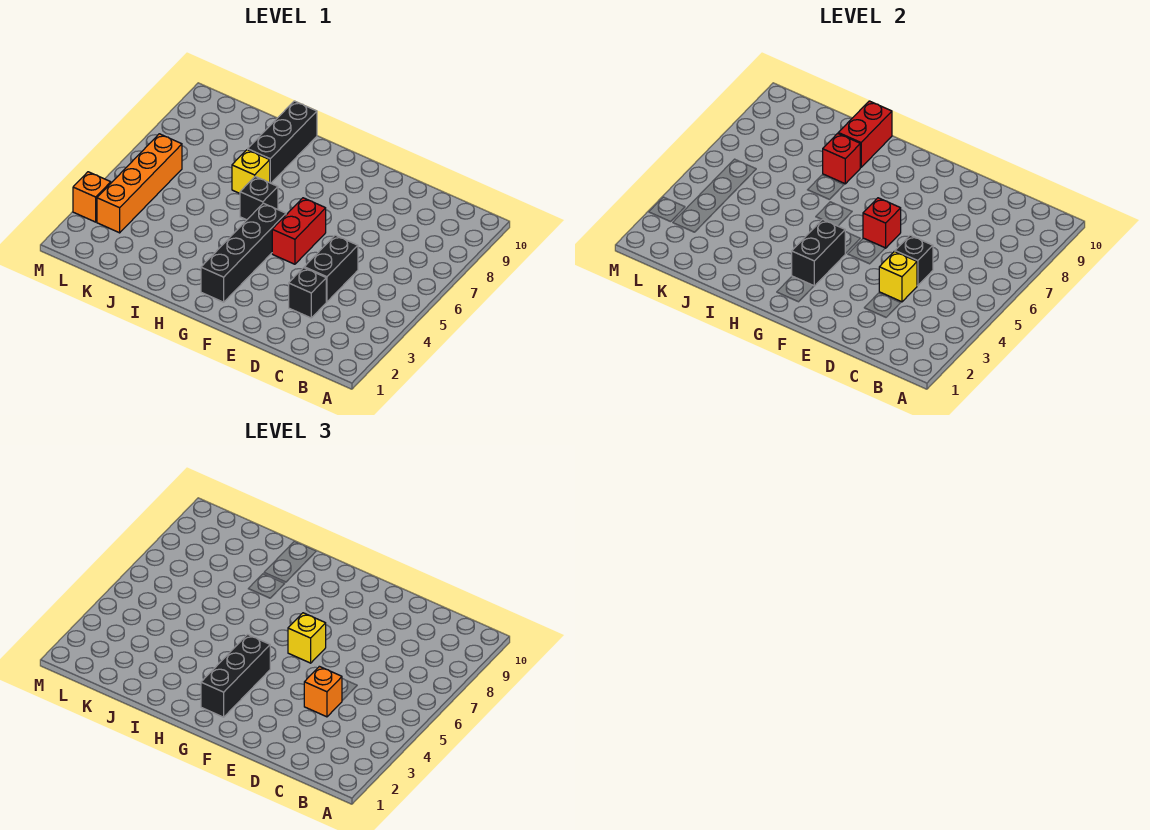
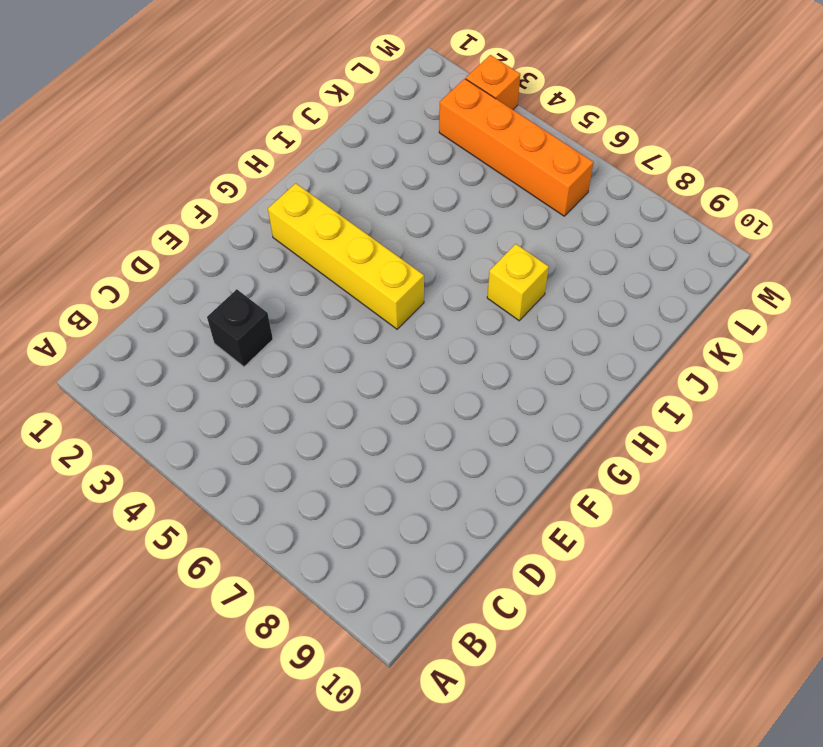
yellow brick G2:G5 level 1 -> black brick G2:G5 level 1
none -> black brick D4:D5 level 1
none -> red brick F5:F6 level 1
none -> black brick H6 level 1

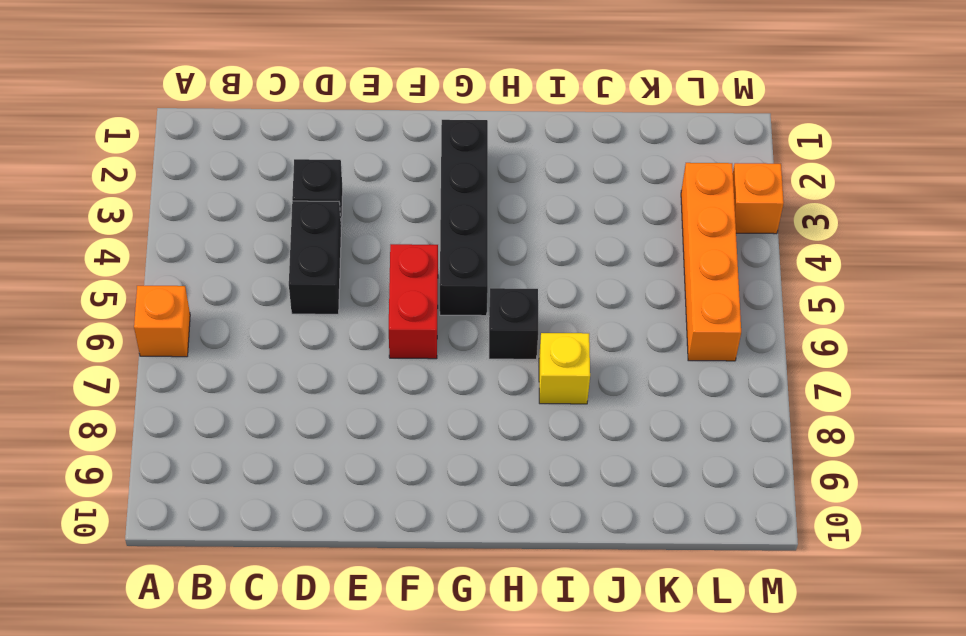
orange brick A6 level 1 -> orange brick D4 level 3
none -> black brick I8:I10 level 1
none -> yellow brick D4 level 2
none -> black brick D5 level 2

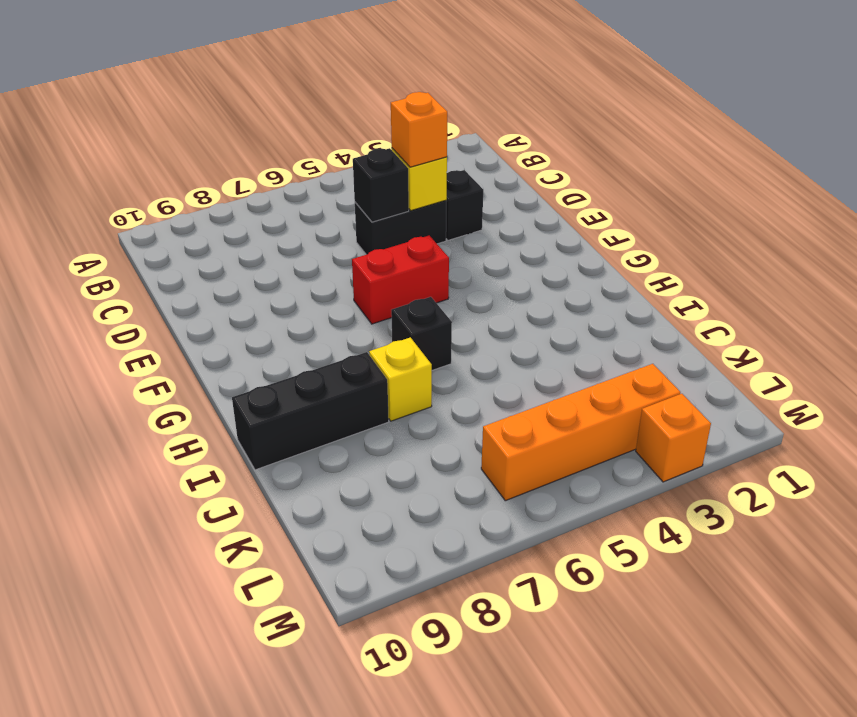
none -> black brick G2:G5 level 1
none -> red brick F6 level 2
none -> black brick G3:G4 level 2

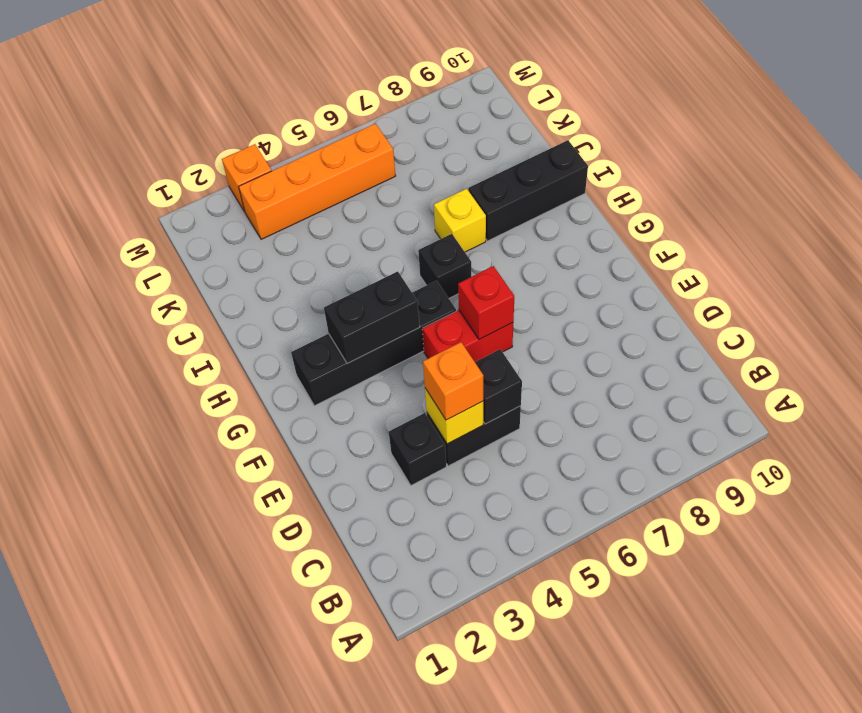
none -> red brick I8 level 2
none -> red brick I9:I10 level 2
none -> yellow brick F6 level 3

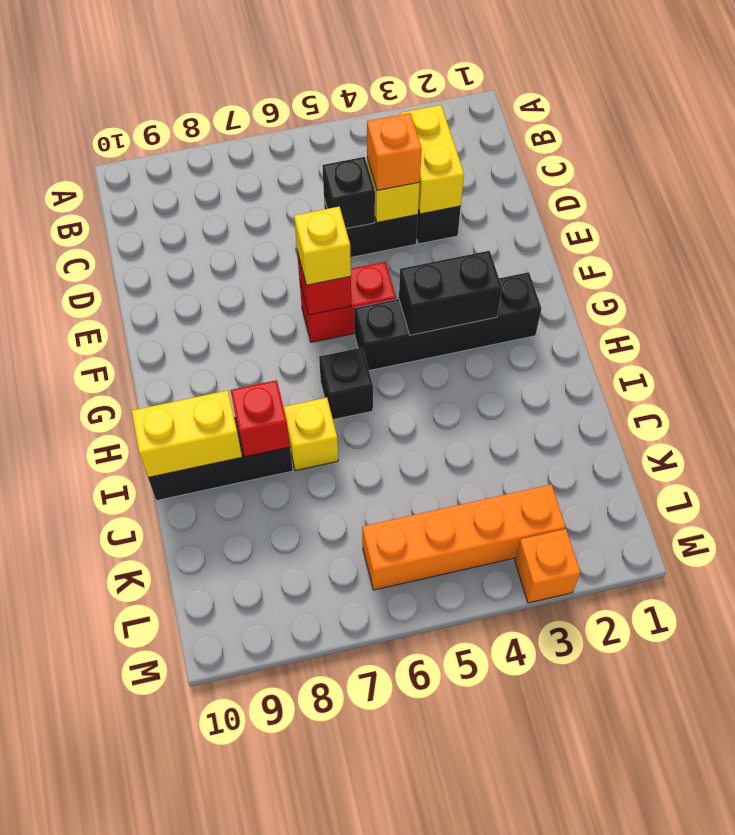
yellow brick C3:D3 level 2 -> none
yellow brick I9:I10 level 2 -> red brick I9:I10 level 2
none -> black brick G2:G4 level 3

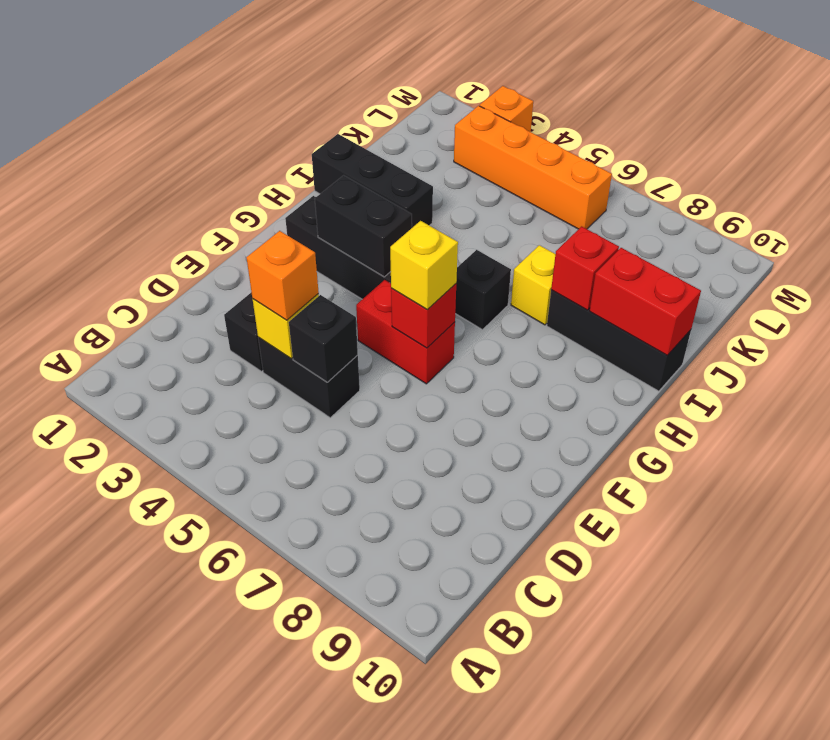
black brick I1:I3 level 1 -> black brick G2:G4 level 3

